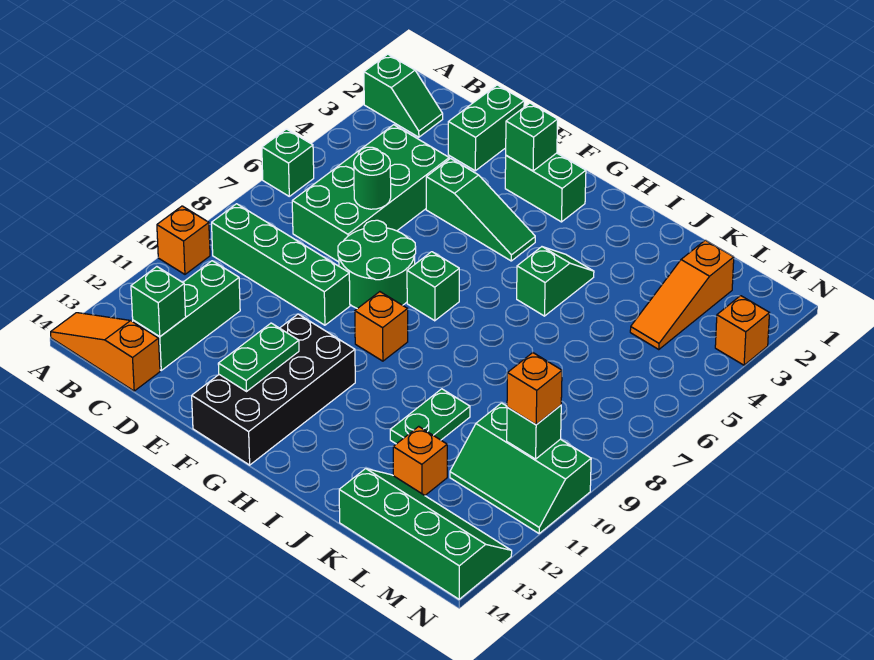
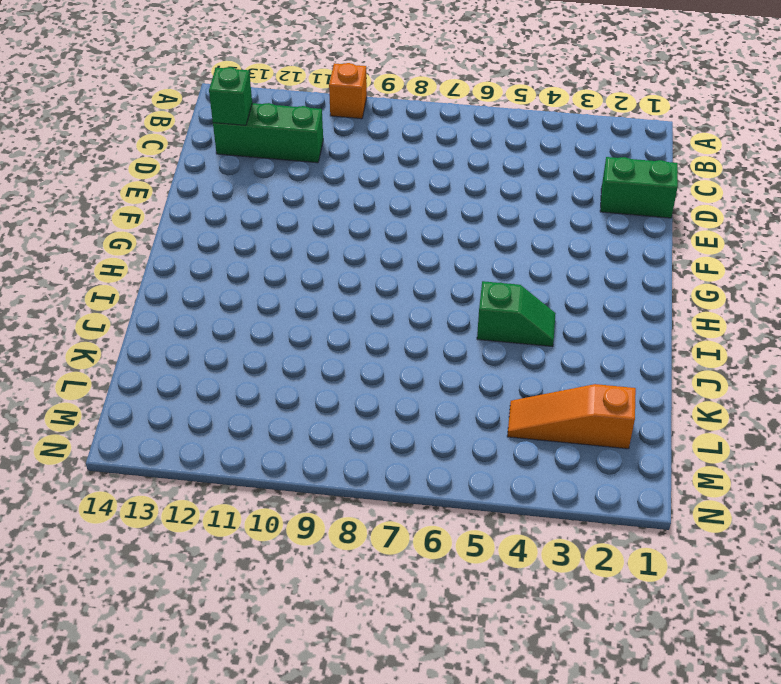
none -> green slope A2:B2 level 1 top A
none -> green brick A6 level 1
none -> orange slope A14:C14 level 1 top C

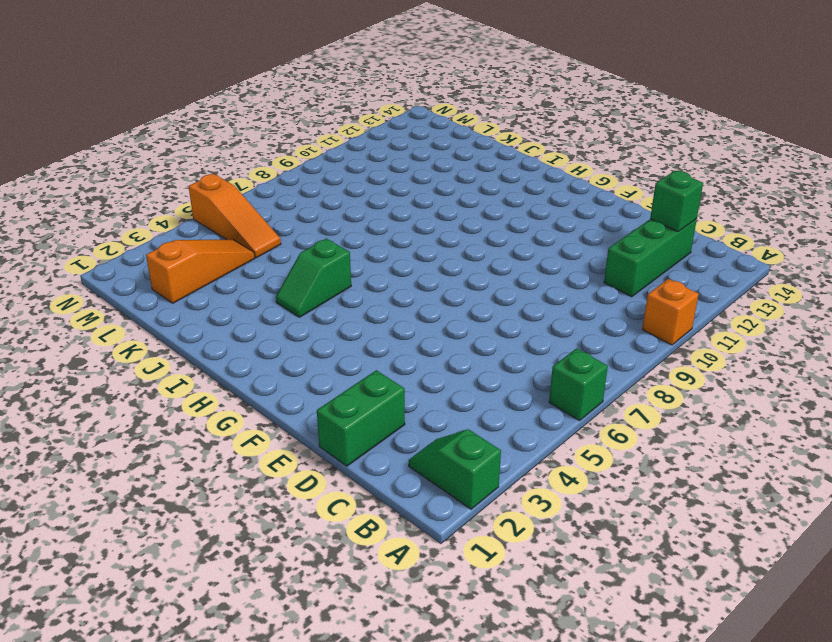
orange slope L5:N5 level 1 top N -> orange slope A14:C14 level 1 top C
none -> green brick B9:E9 level 1
none -> green brick C4:D7 level 1
none -> green slope E4:G4 level 1 top E

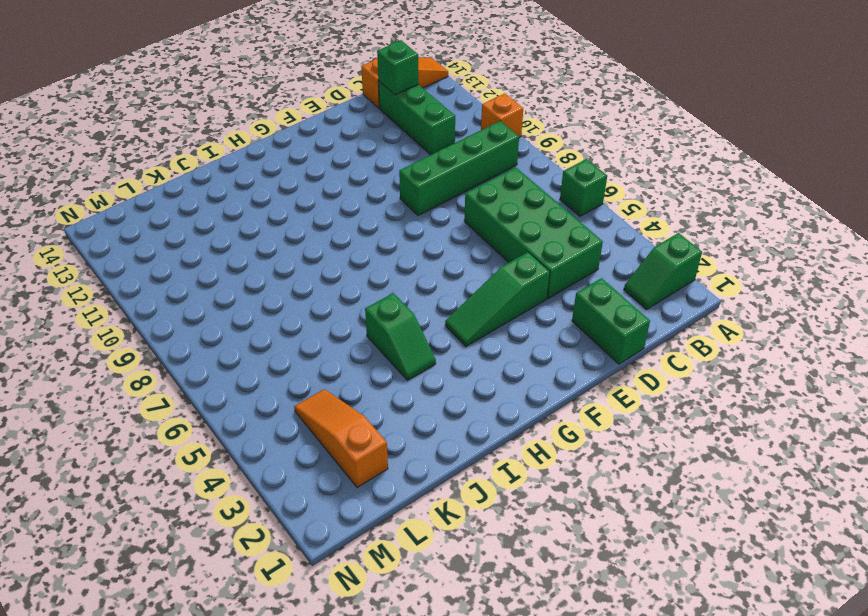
none -> green round brick E7:F8 level 1
none -> green brick F2:G2 level 1
none -> black brick F11:G14 level 1

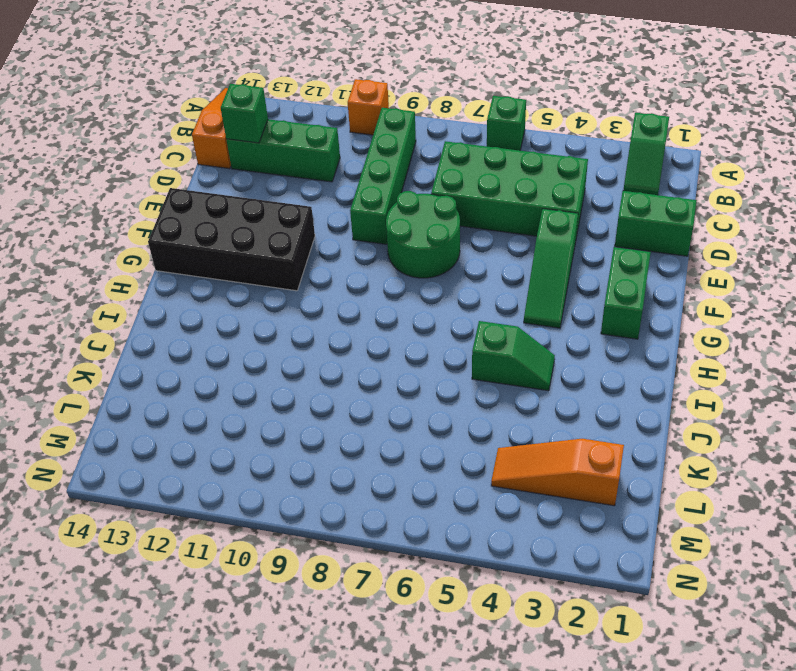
none -> green brick G7 level 1
none -> orange brick G9 level 1
none -> green plate J10:J11 level 1

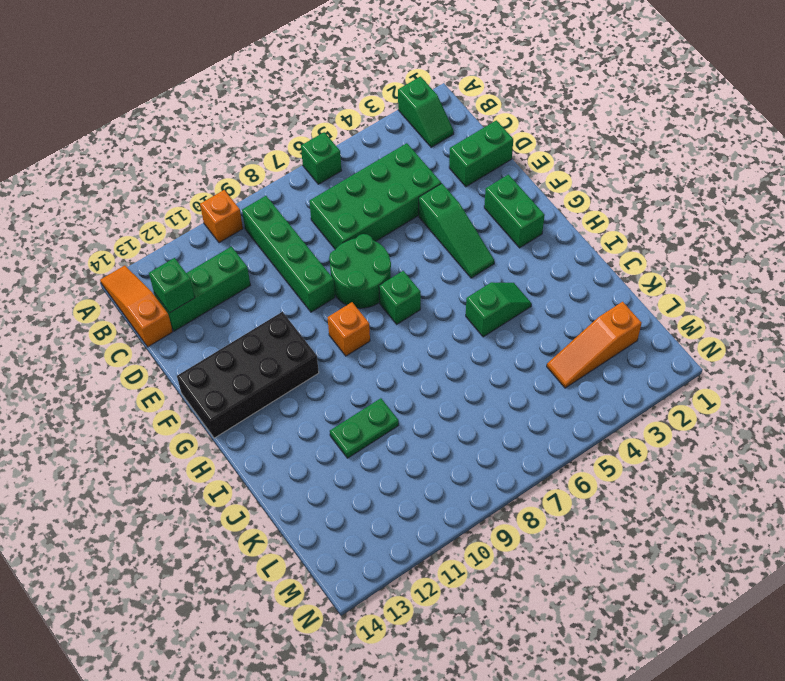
none -> orange brick K12 level 1
none -> green slope K13:N14 level 1 top 14
none -> green slope L10:N11 level 1 top 10

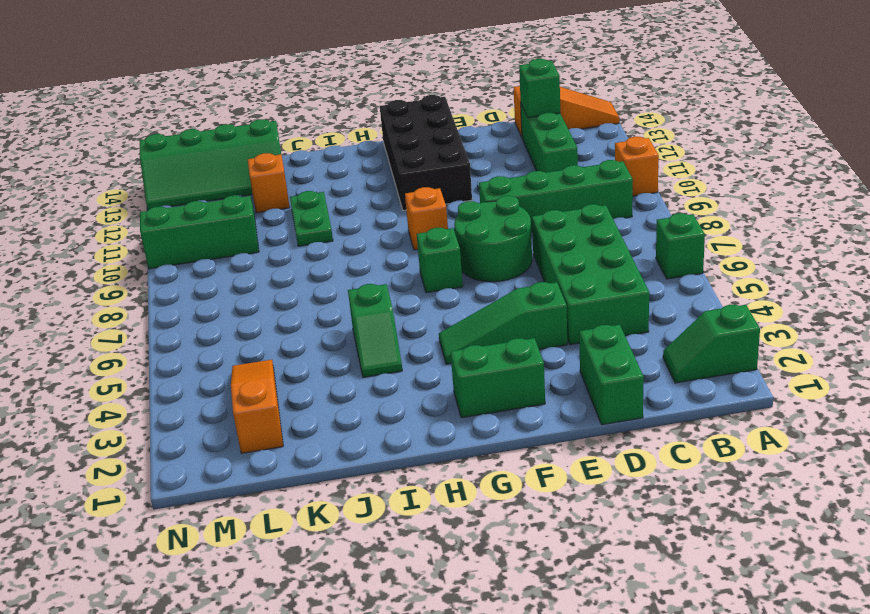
none -> orange brick N3 level 1
none -> green round brick D6 level 2
none -> green brick F2 level 2

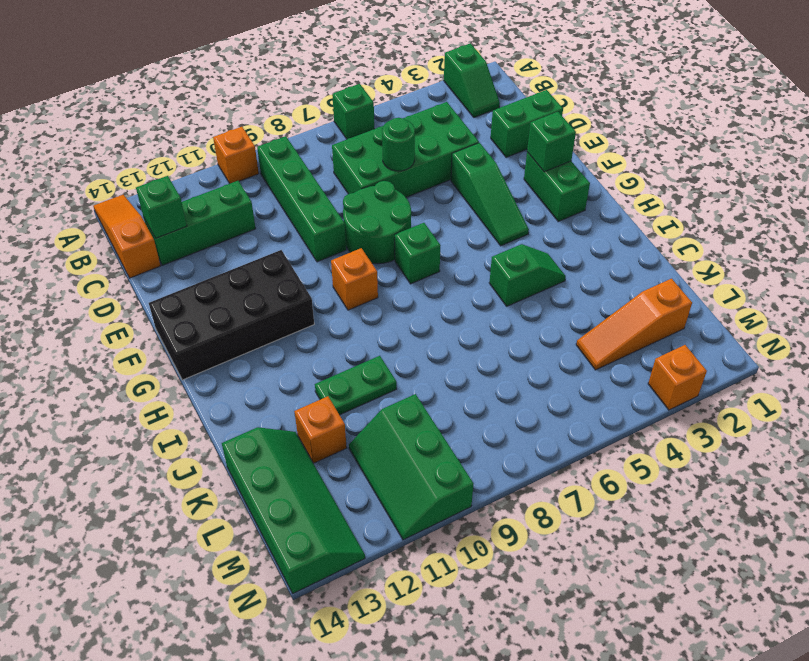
none -> green plate F12:F13 level 2
none -> green brick M10 level 2
none -> orange brick M10 level 3

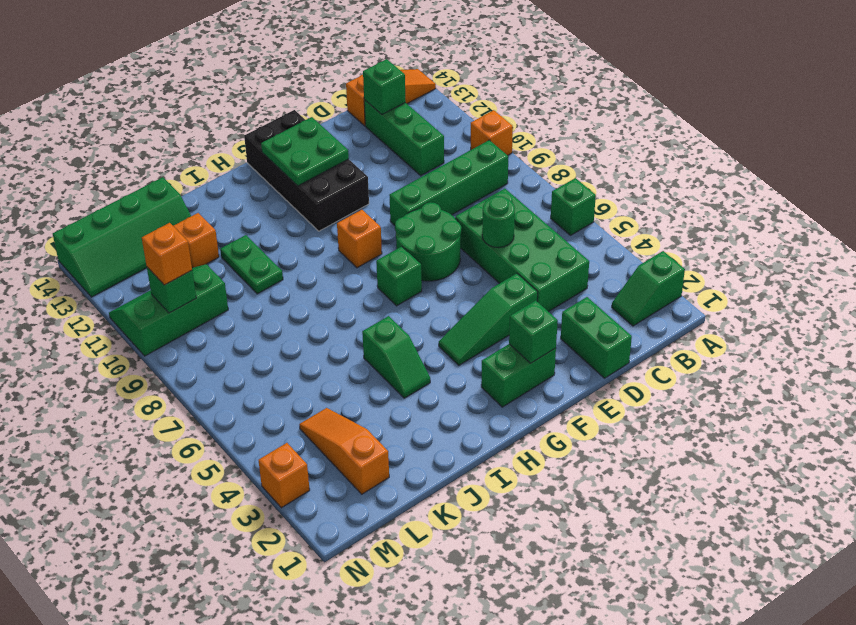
green plate F12:G13 level 2 -> green plate F12:F13 level 2

